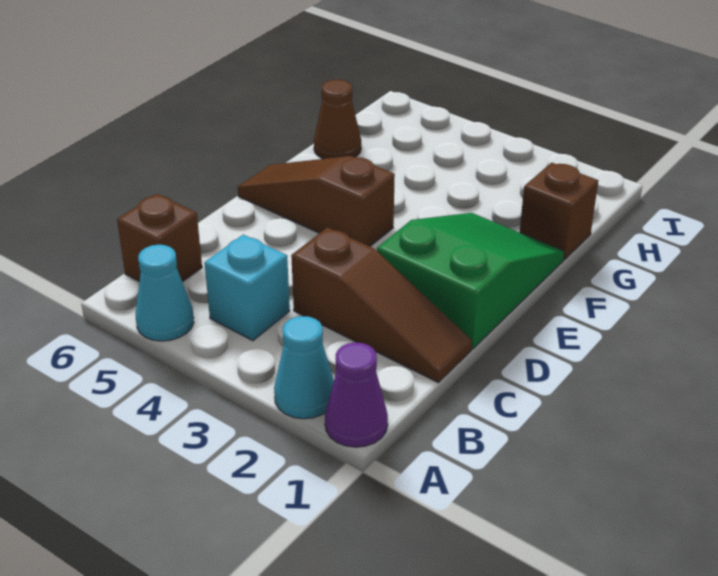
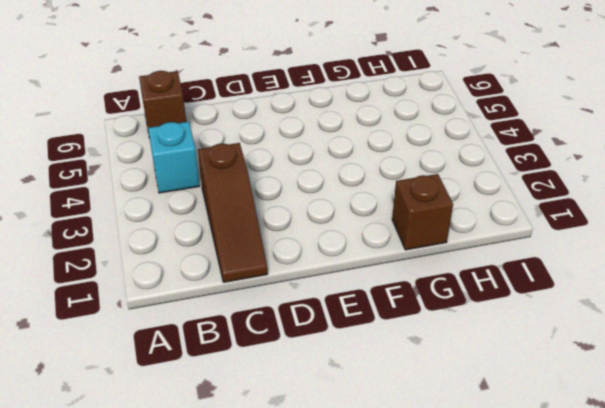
none -> purple cone A1 level 1
none -> cyan cone A2 level 1

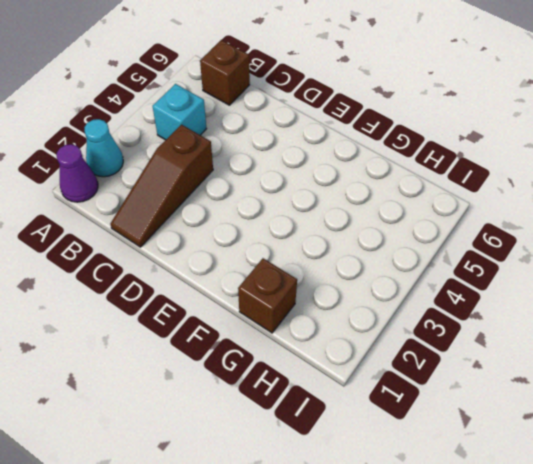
none -> cyan cone A5 level 1
none -> green slope D1:F2 level 1 top D

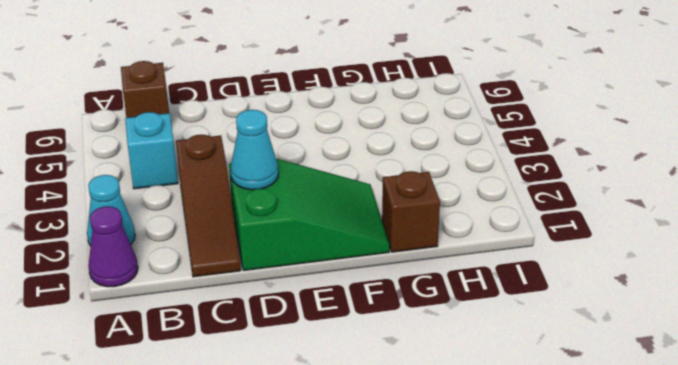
cyan cone D2 level 2 -> cyan cone A5 level 1
none -> brown slope E4:E6 level 1 top 4
none -> brown cone G6 level 1

